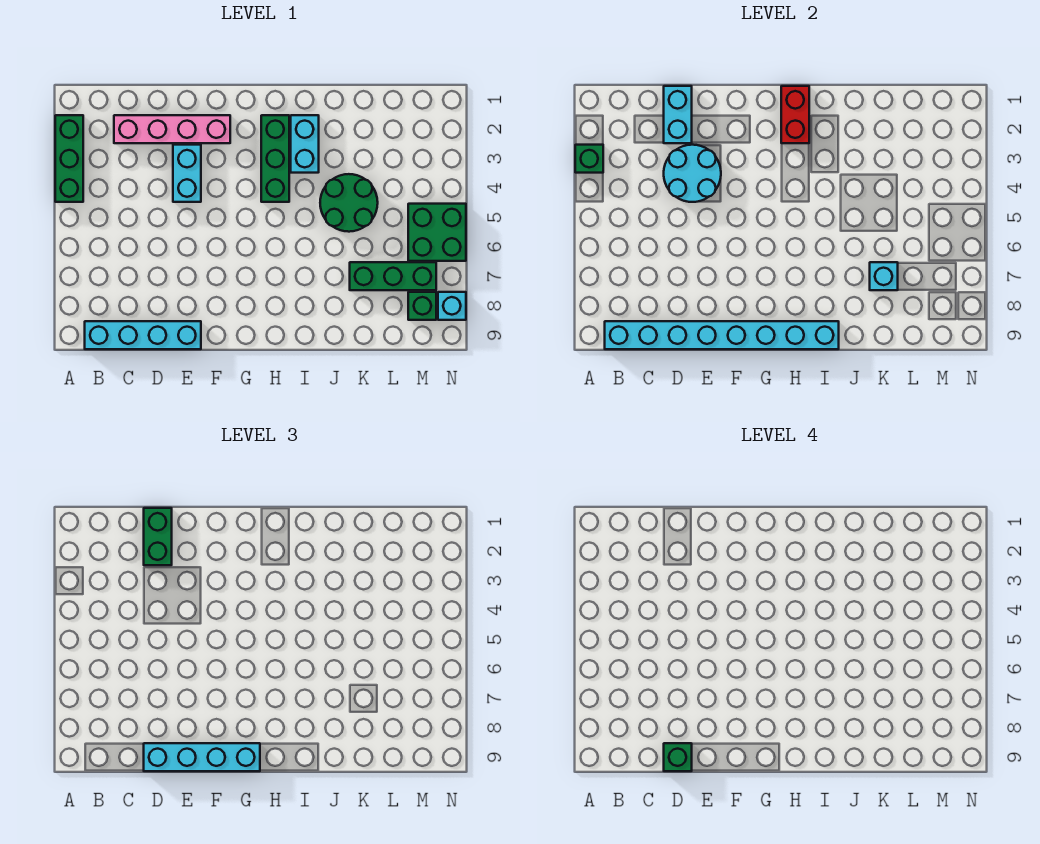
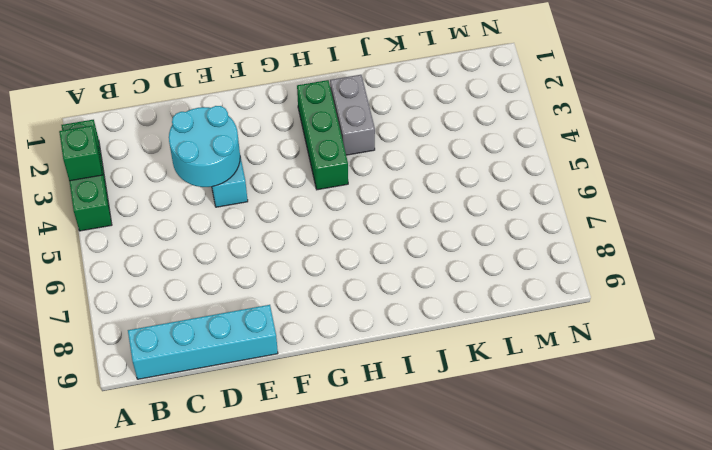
grey brick I2:I3 level 1 -> cyan brick I2:I3 level 1
none -> pink brick C2:F2 level 1
none -> green round brick J4:K5 level 1
none -> green brick K7:M7 level 1

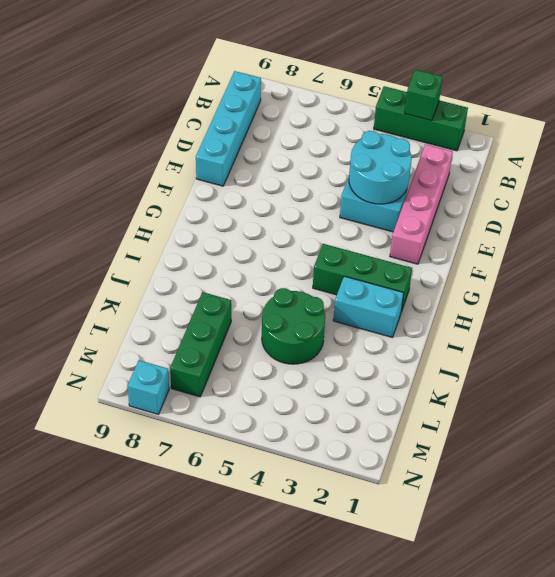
none -> green brick M5:N6 level 1
none -> green brick M8 level 1
none -> cyan brick B9:I9 level 2

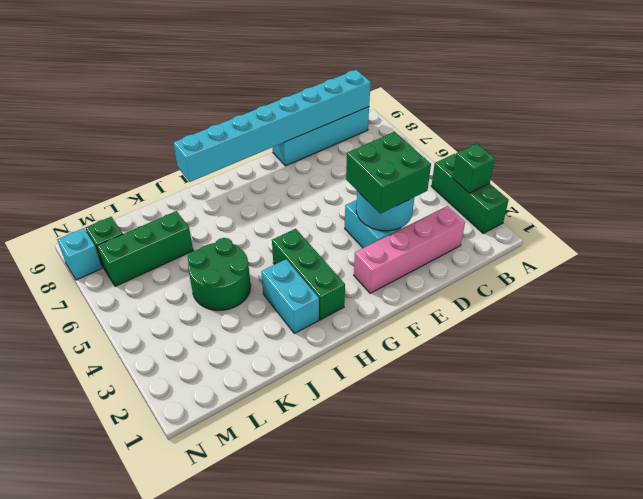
green brick D3:E4 level 3 -> green brick M5:N6 level 1
none -> cyan brick D1:D2 level 2
none -> red brick H1:H2 level 2
none -> cyan brick K7 level 2

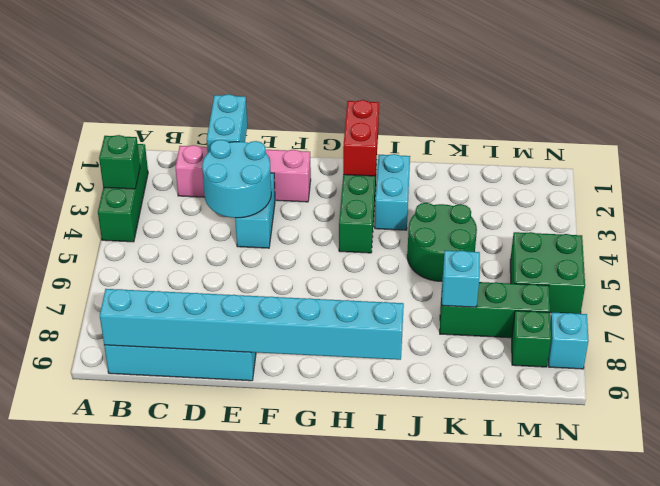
none -> green brick D1:D2 level 3
none -> cyan brick D9:G9 level 3
none -> green brick D9 level 4

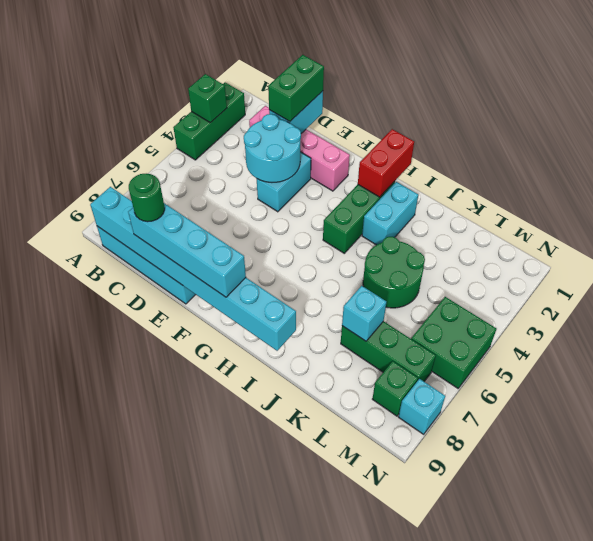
green round brick D9 level 4 -> green brick D9 level 4

